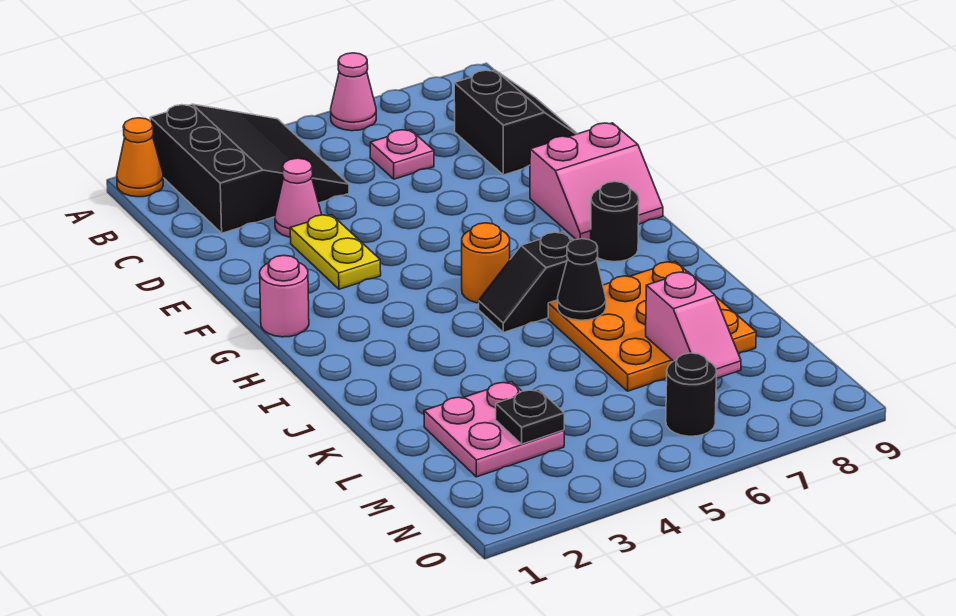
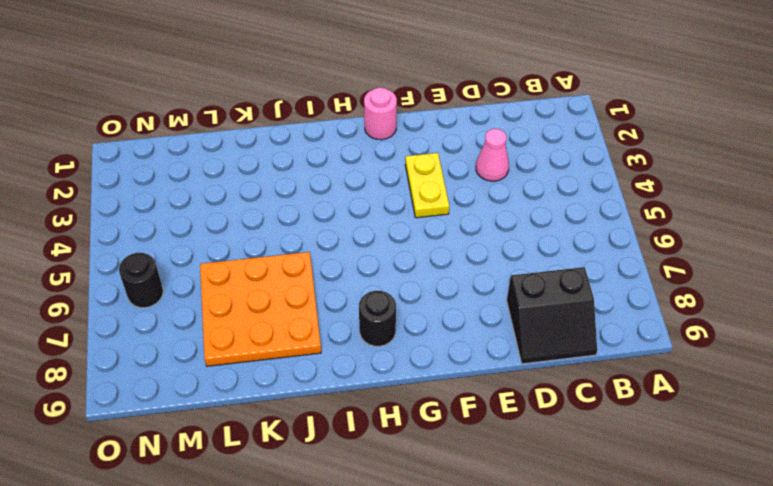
yellow plate F3:F4 level 1 -> yellow plate E3:F3 level 1
none -> orange cone A1 level 1
none -> black slope A2:C4 level 1 top 2
none -> pink cone A6 level 1

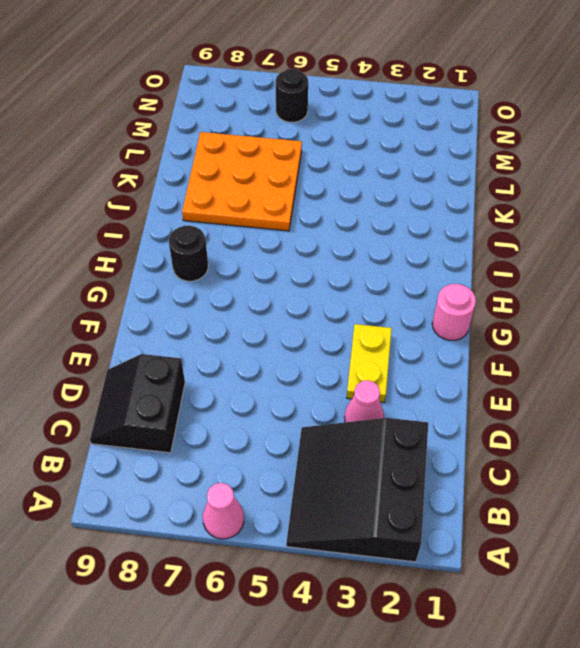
none -> orange cone A1 level 1
none -> pink plate C6 level 1
none -> pink slope F8:G9 level 1 top F

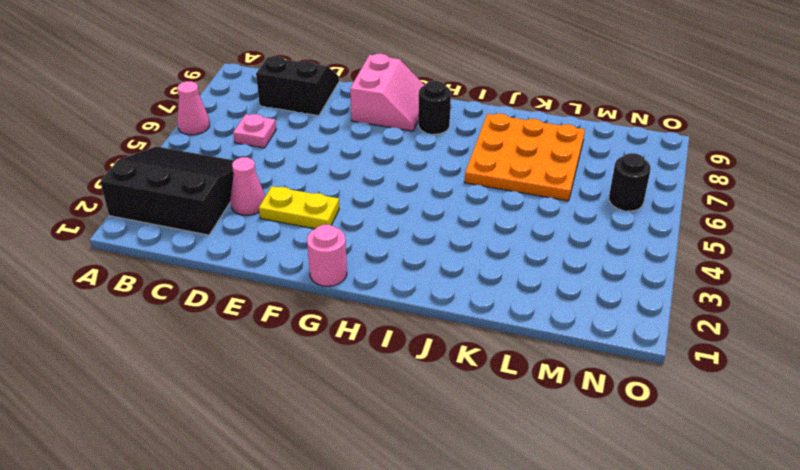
none -> orange cone A1 level 1
none -> orange round brick H5 level 1
none -> black slope I5:I6 level 1 top 6

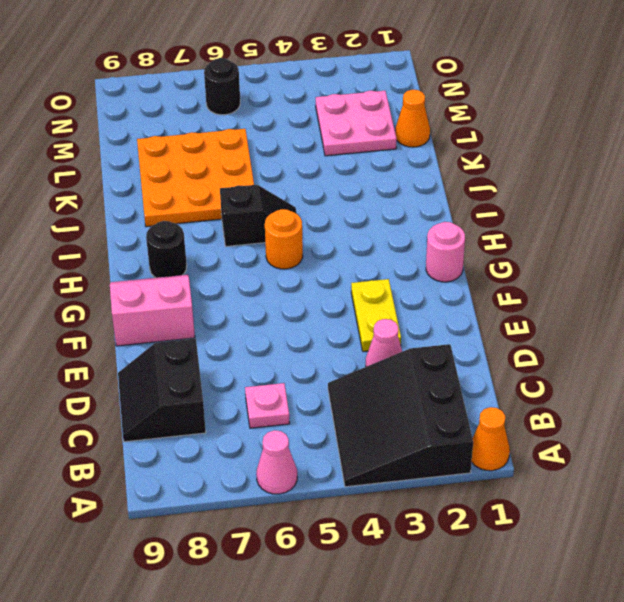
orange cone L1 level 1 -> none
none -> black cone J6 level 2
none -> pink slope L7:M7 level 2 top L
none -> black plate M3 level 2

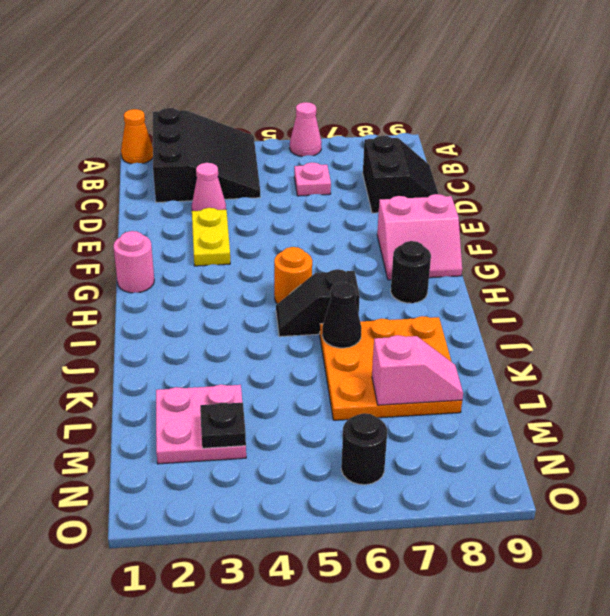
pink slope L7:L8 level 2 top 7 -> pink slope L7:M7 level 2 top L

